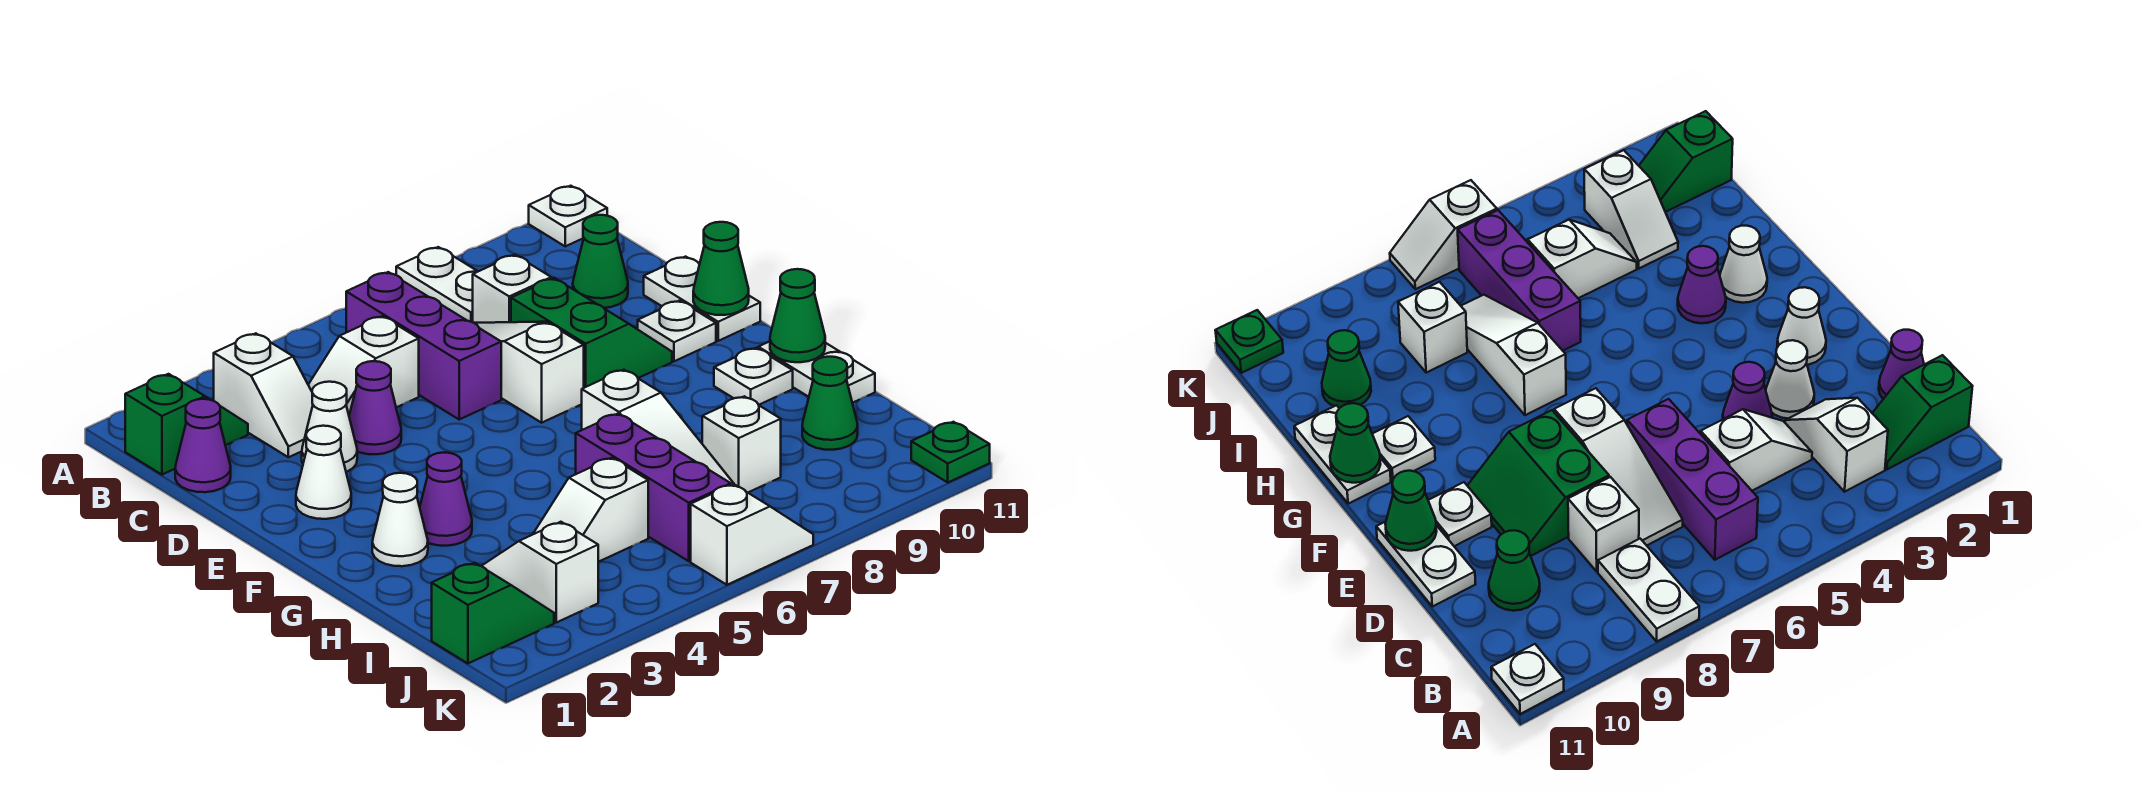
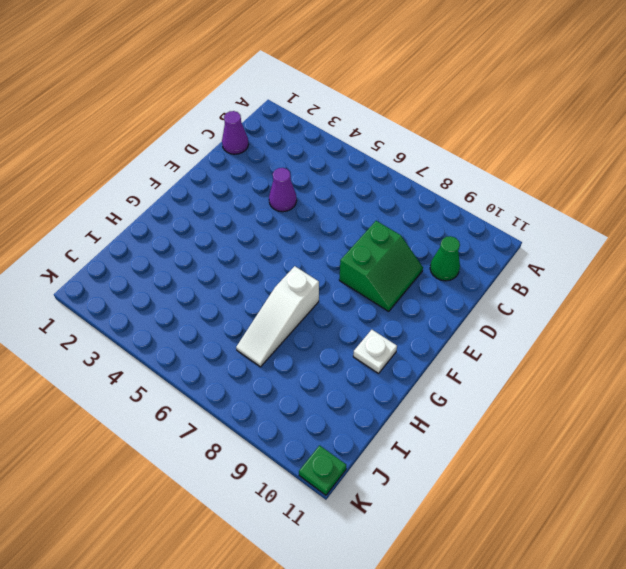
none -> white plate A8:B8 level 1
none -> white plate A11 level 1
none -> green slope B1:B2 level 1 top 1
none -> white slope B3:C3 level 1 top B

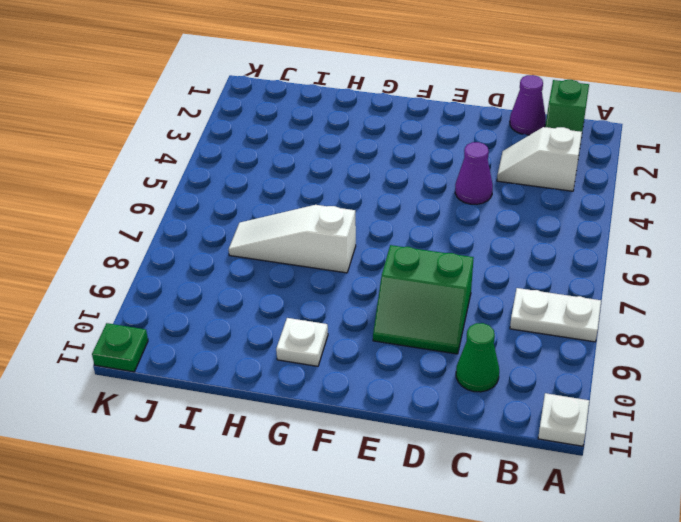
none -> purple brick B6:D6 level 1
none -> white slope C4:C5 level 1 top 5
none -> white slope C7:E7 level 1 top E
none -> white brick C8 level 1

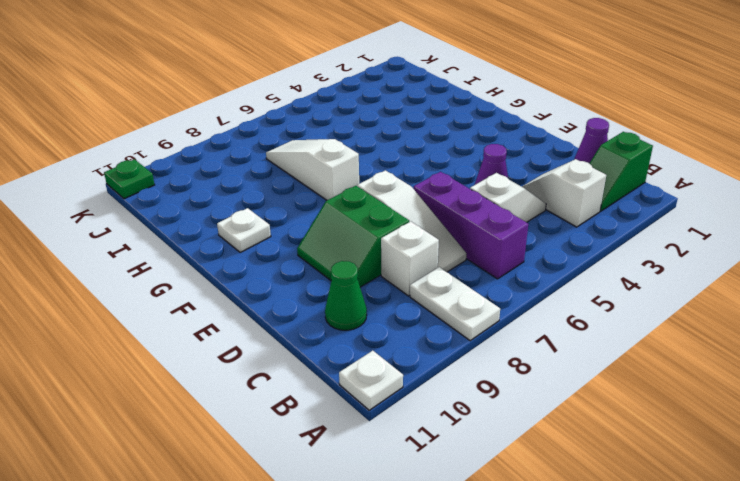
none -> white cone D3 level 1
none -> white plate D11:E11 level 1
none -> white cone E2 level 1
none -> white plate E10 level 1

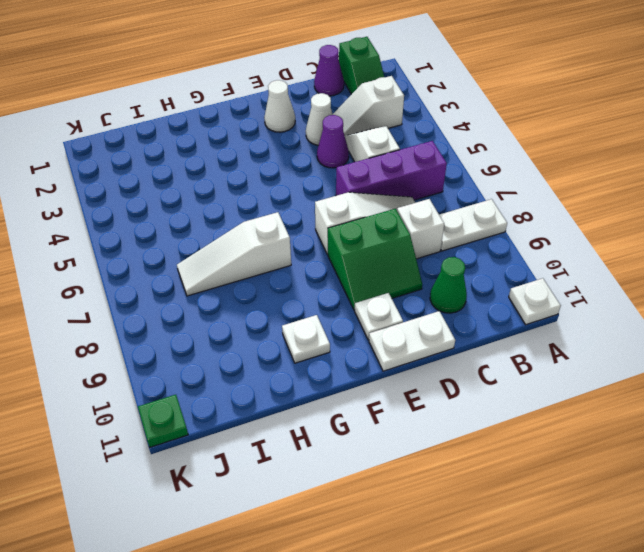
none -> white cone G2 level 1
none -> purple cone G3 level 1
none -> white plate G11:H11 level 1
none -> purple brick H6:J6 level 1

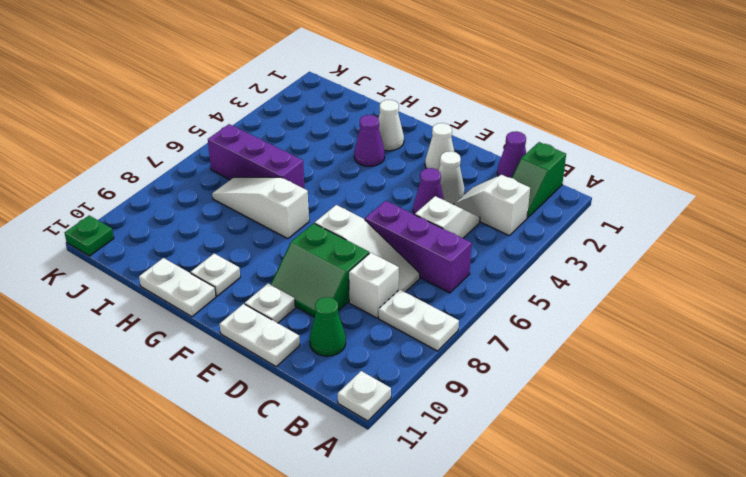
none -> white slope I3:J3 level 1 top J
none -> white slope I4:I5 level 1 top 5
none -> white brick I8 level 1
none -> green cone I10 level 1

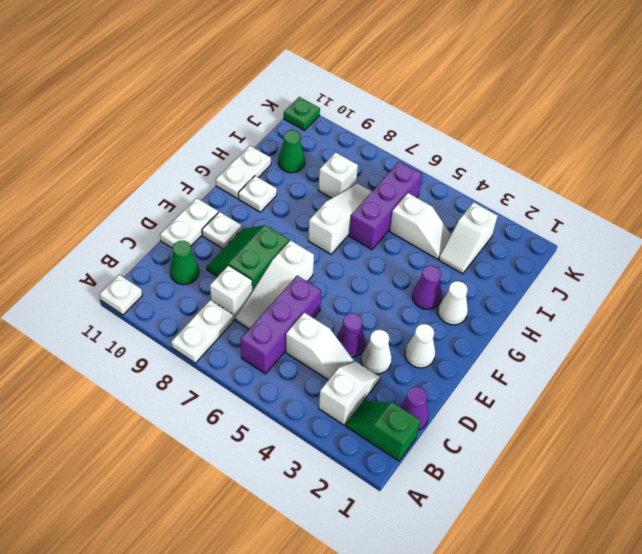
none -> green slope J1:J2 level 1 top 1
none -> white slope K6:K7 level 1 top 6
none -> green cone E11 level 2
none -> green cone G11 level 2

